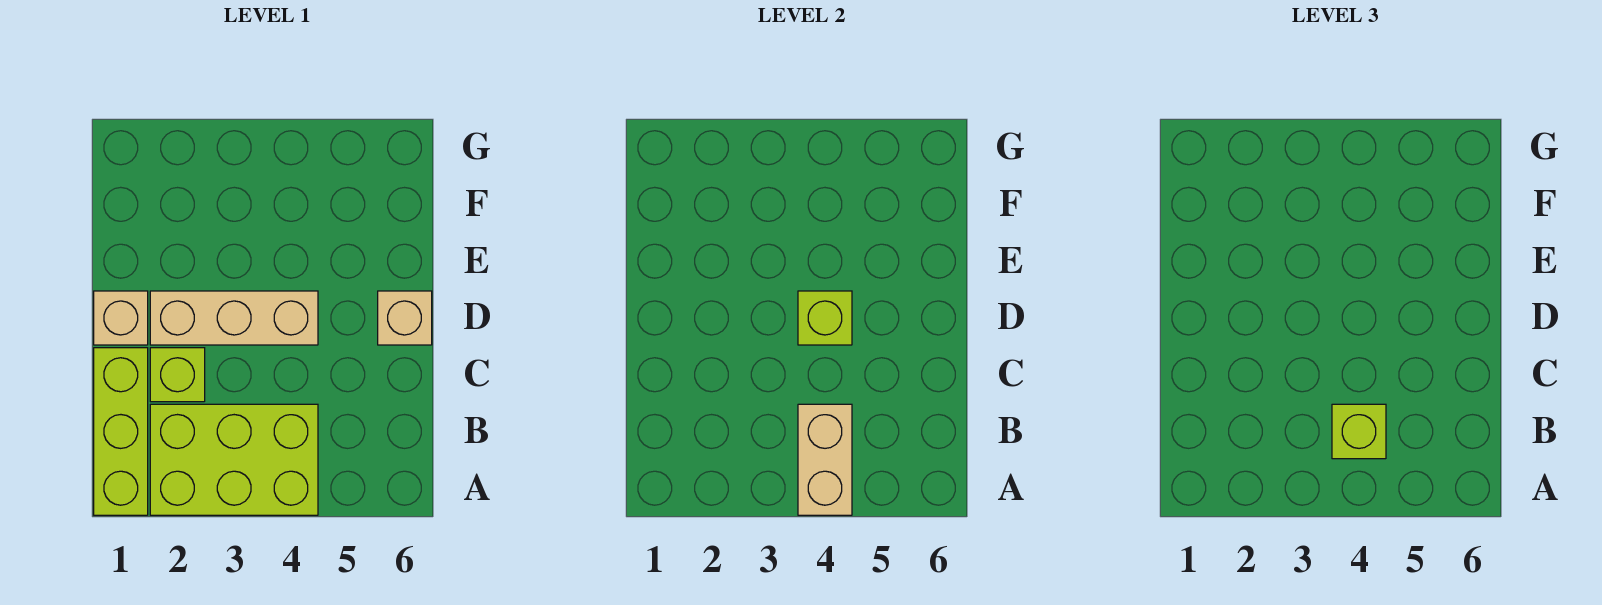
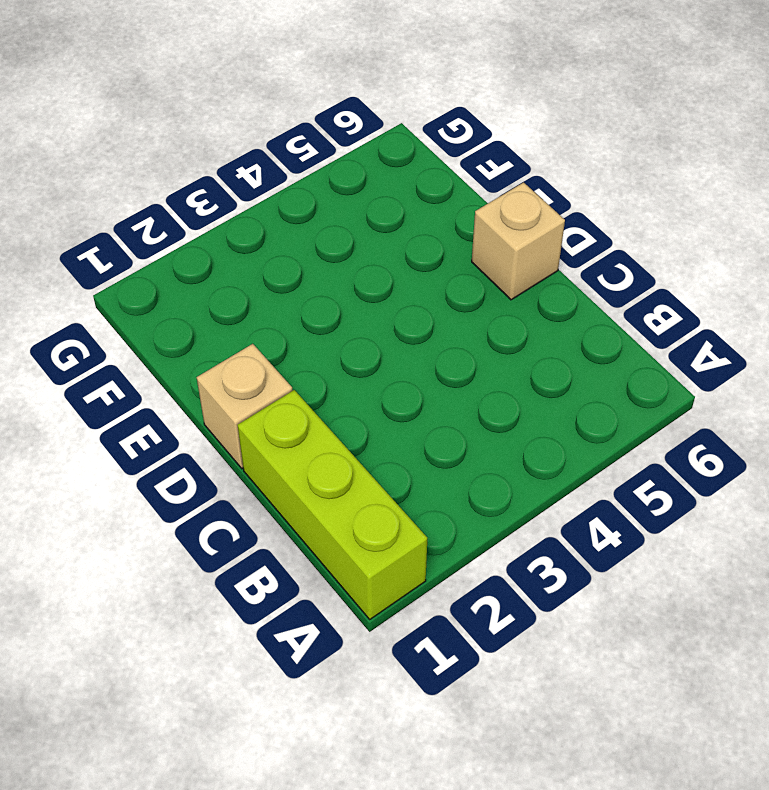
none -> lime brick A2:B4 level 1
none -> lime brick C2 level 1

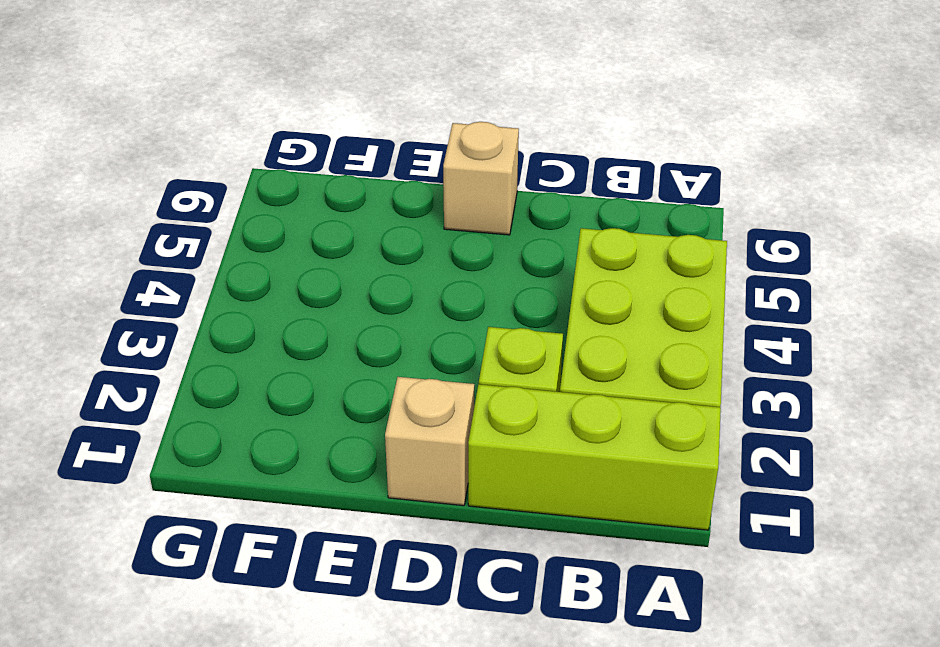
none -> tan brick D2:D4 level 1
none -> tan brick A4:B4 level 2

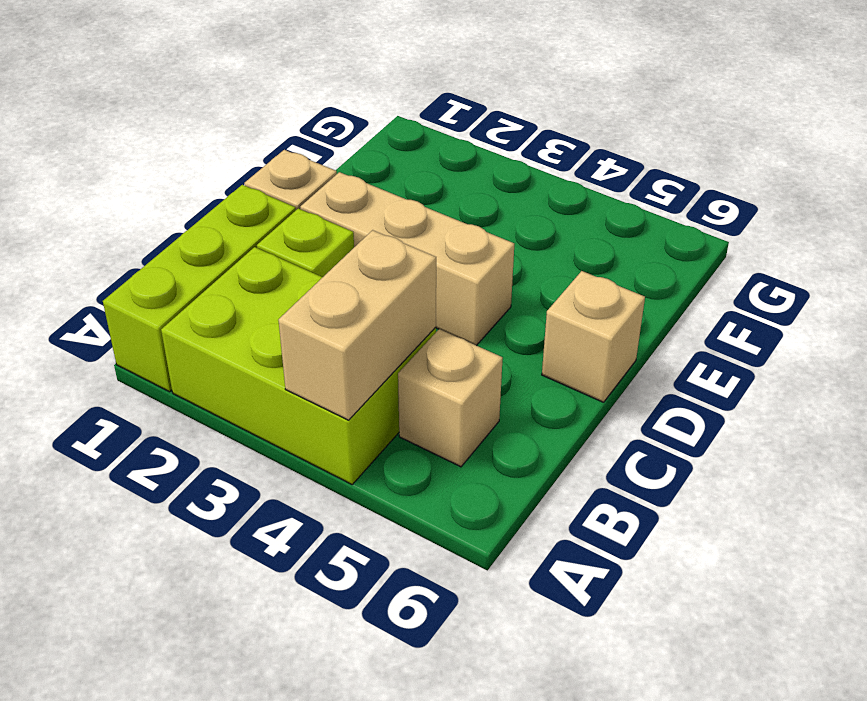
tan brick B5 level 1 -> none
none -> lime brick D4 level 2
none -> lime brick B4 level 3

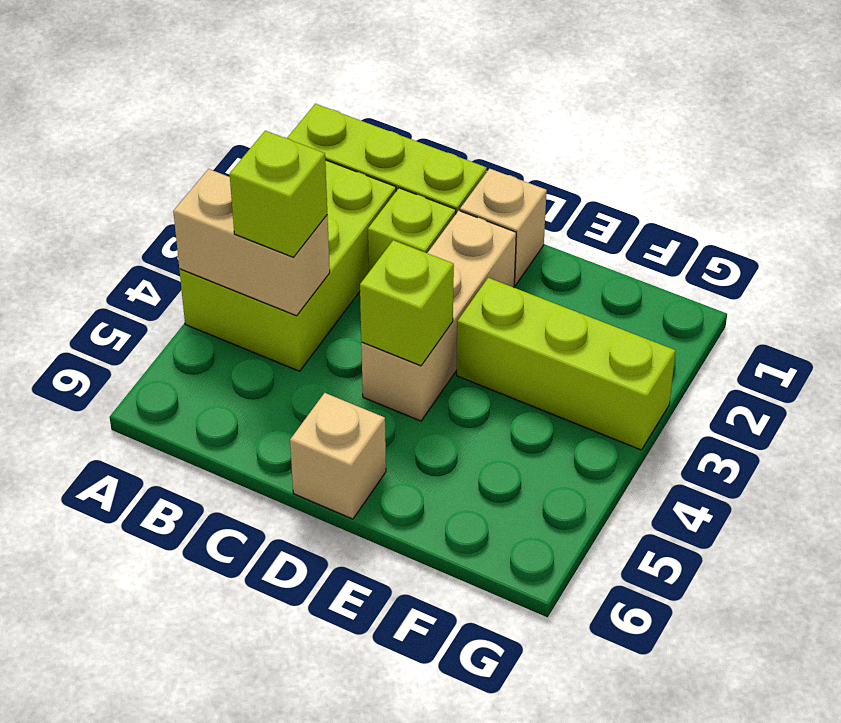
lime brick E3:G3 level 1 -> none

